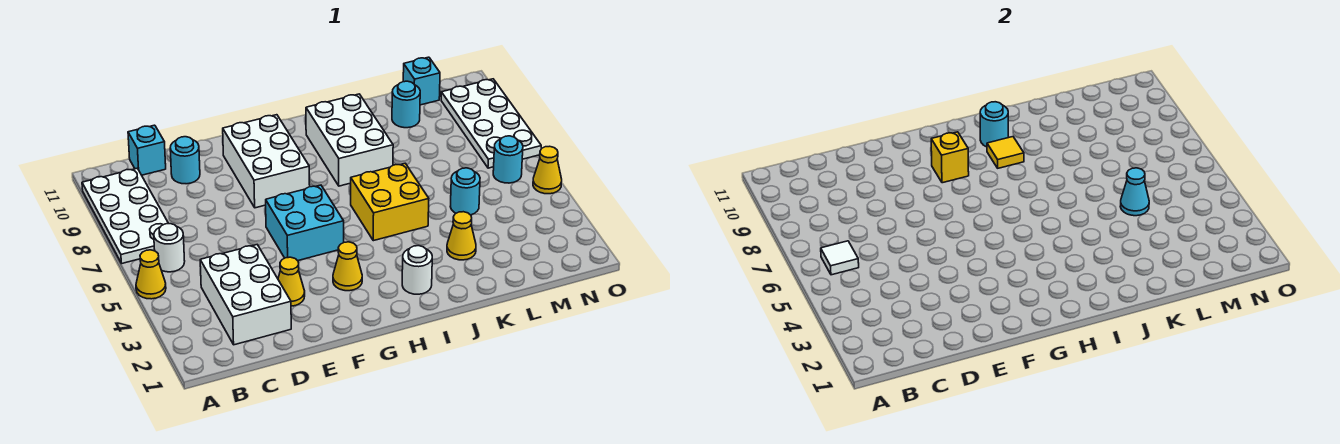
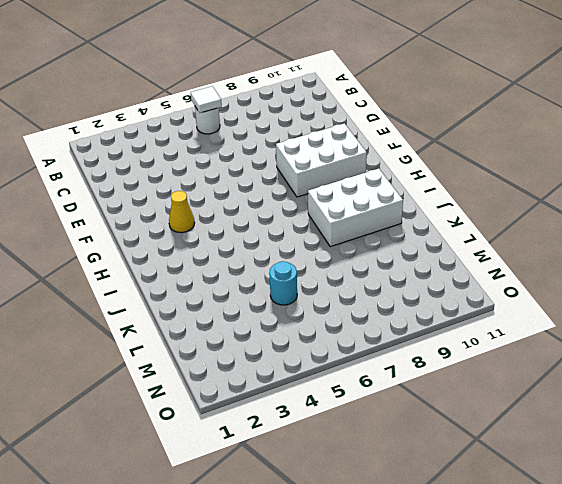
none -> yellow cone A5 level 1
none -> white plate A7:B10 level 1
none -> white brick C2:D4 level 1

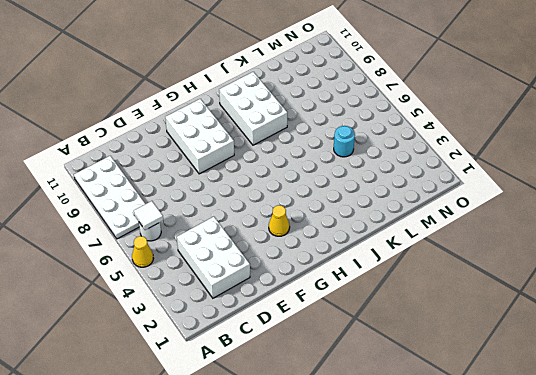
none -> cyan brick C11 level 1
none -> cyan round brick D10 level 1
none -> yellow cone E3 level 1

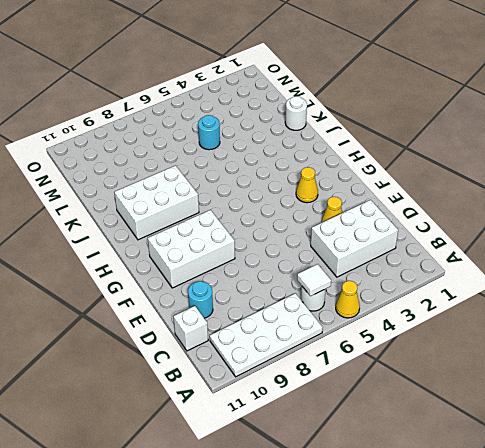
white brick C11 level 1 -> cyan brick C11 level 1
white round brick K1 level 1 -> white round brick I2 level 1
none -> cyan brick F5:G6 level 1
none -> yellow brick I5:J6 level 1
none -> yellow cone K3 level 1

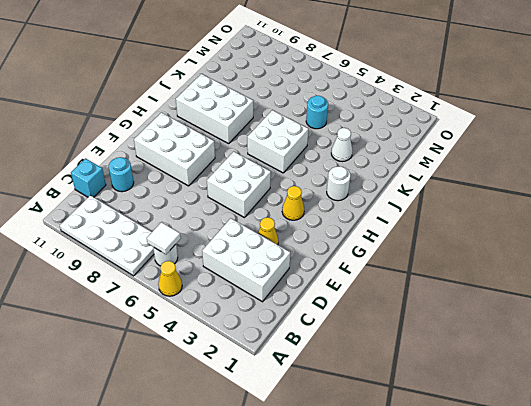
white brick F5:G6 level 1 -> cyan brick F5:G6 level 1
white brick I5:J6 level 1 -> yellow brick I5:J6 level 1
white cone K3 level 1 -> yellow cone K3 level 1
none -> cyan round brick L10 level 1
none -> cyan brick M11 level 1
none -> cyan round brick N6 level 1

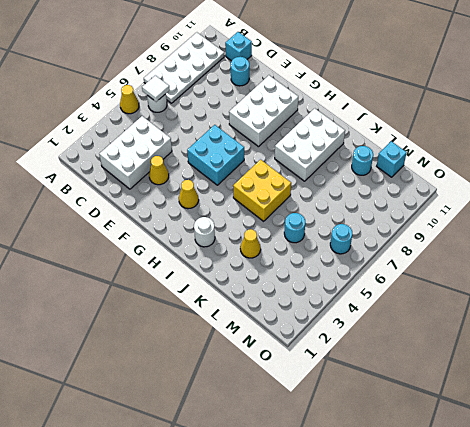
none -> white plate N7:O10 level 1
none -> yellow cone O5 level 1
none -> yellow brick G9 level 2

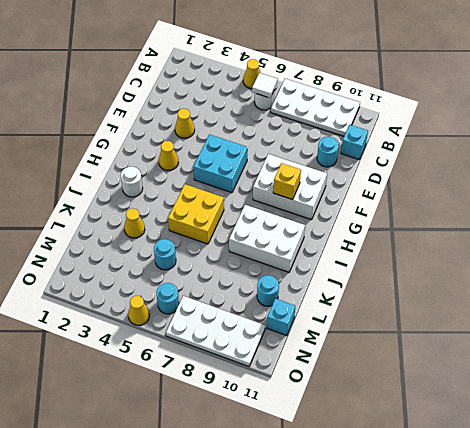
none -> white brick C2:D4 level 1
none -> yellow tile I9 level 2
none -> cyan round brick I10 level 2

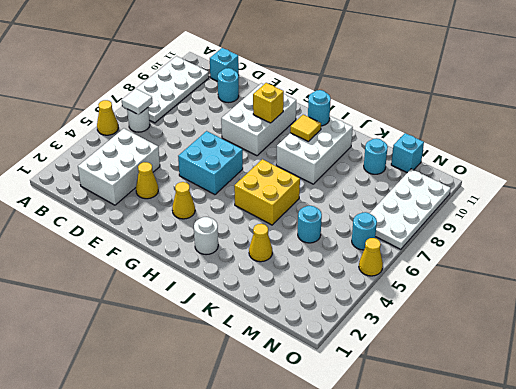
none -> cyan cone L5 level 2

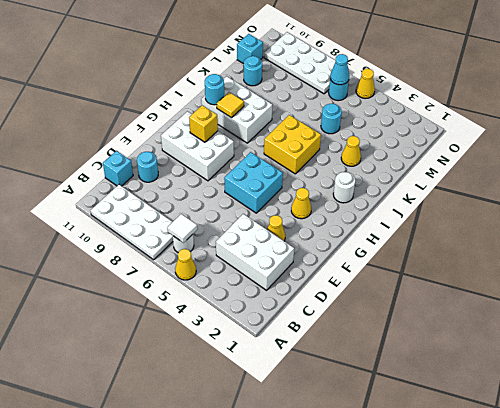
cyan cone N6 level 2 -> cyan cone L5 level 2

